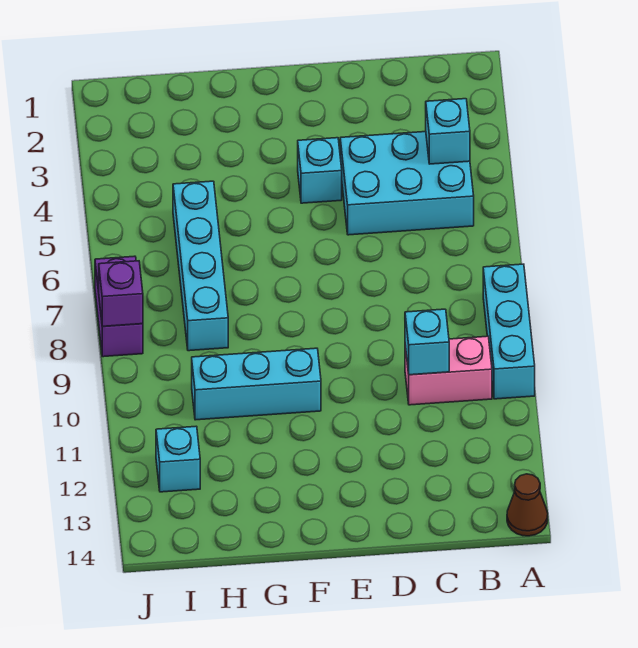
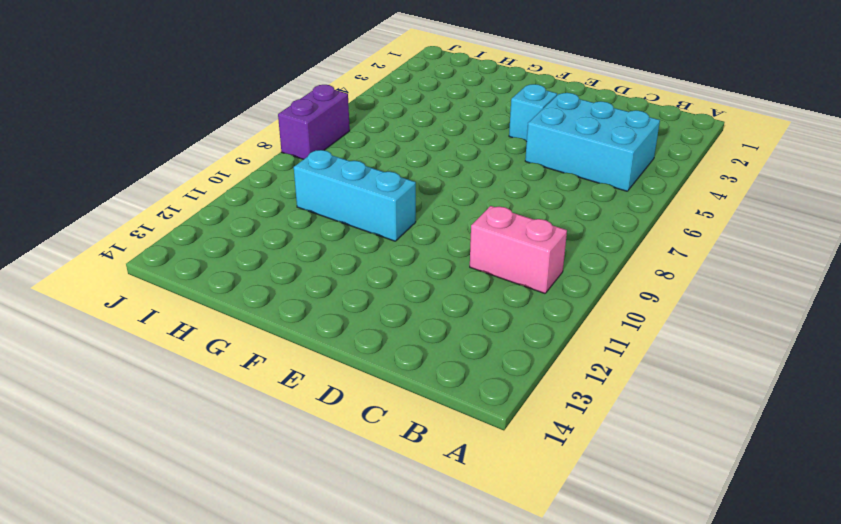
none -> cyan brick A8:A10 level 1
none -> brown cone A14 level 1
none -> cyan brick H5:H8 level 1

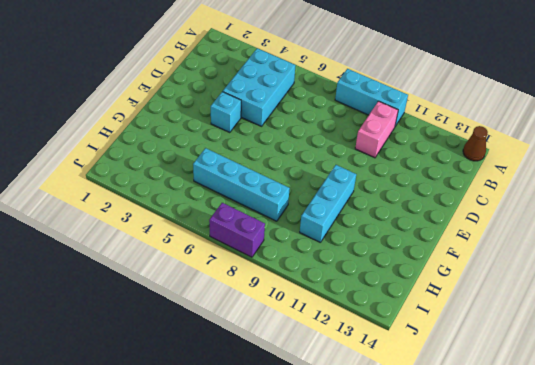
none -> cyan brick I12 level 1
none -> cyan brick B4 level 2
none -> cyan brick C10 level 2

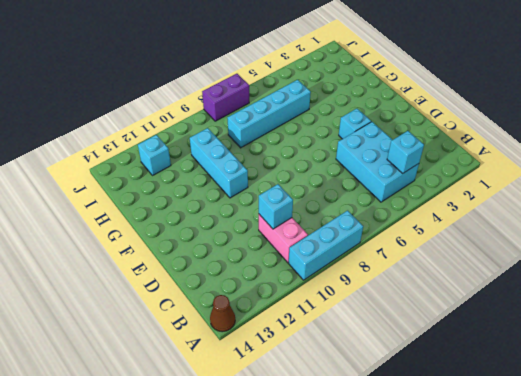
none -> purple brick J8 level 2

